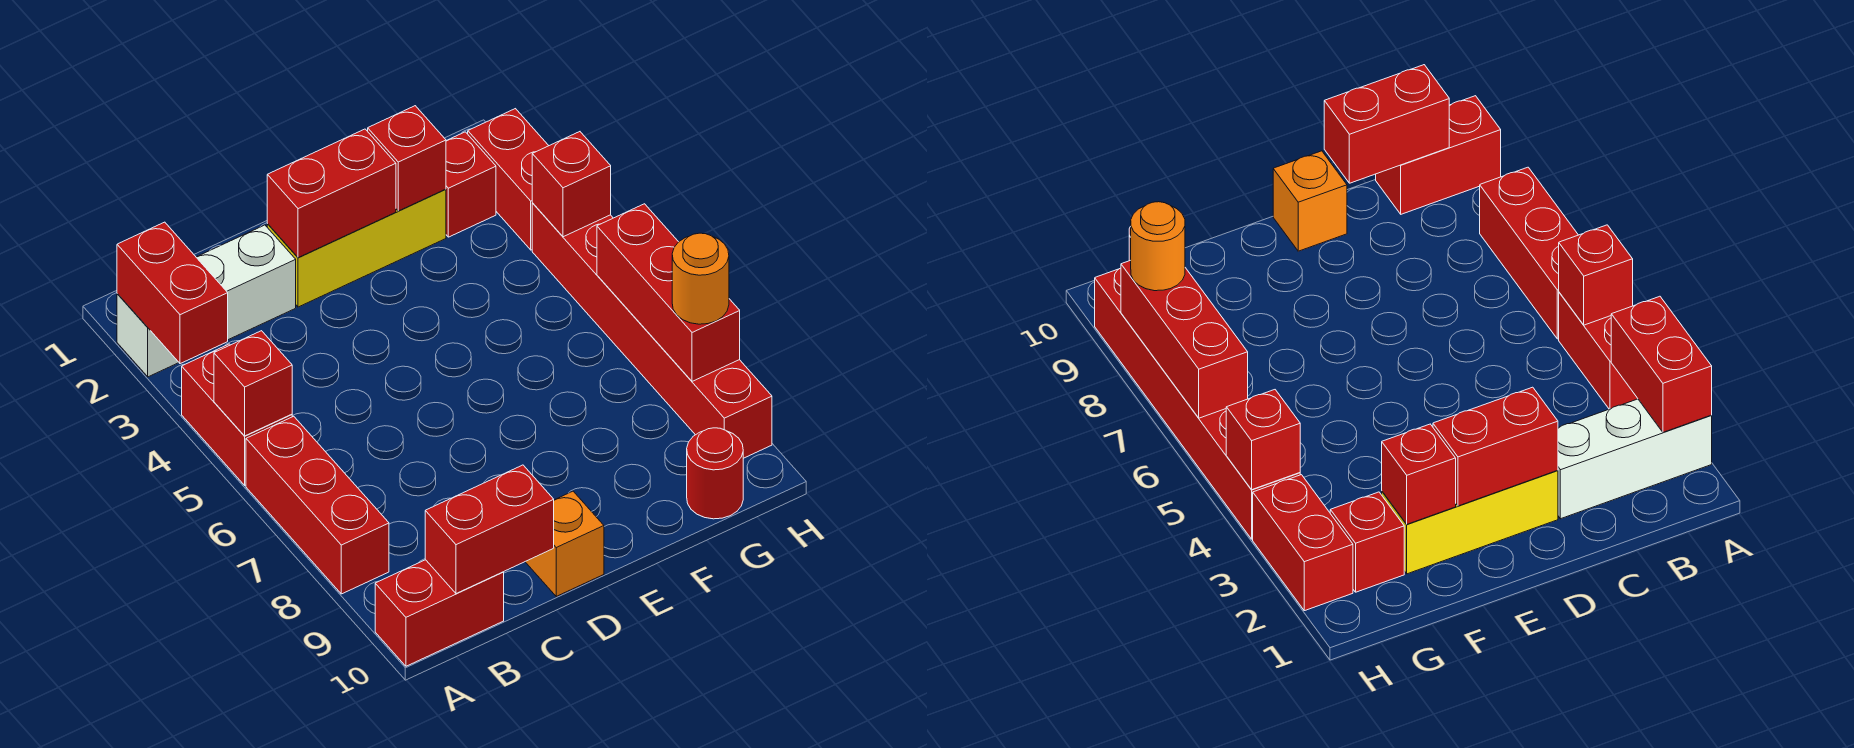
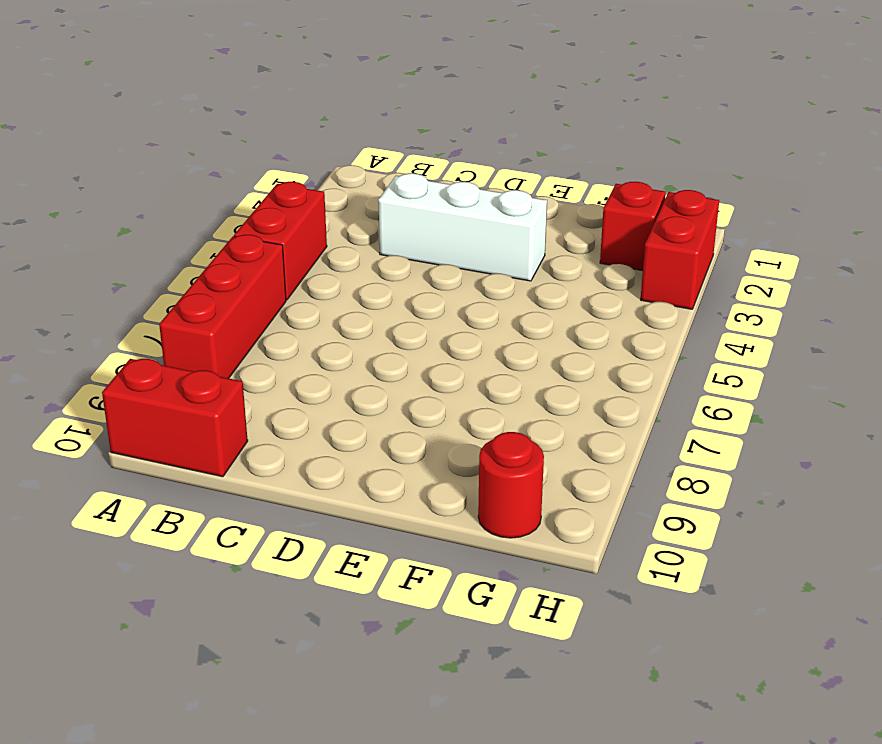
white brick C3:E3 level 1 -> white brick A2:C2 level 1
none -> yellow brick D2:F2 level 1
none -> orange brick D10 level 1
none -> red brick H4:H9 level 1

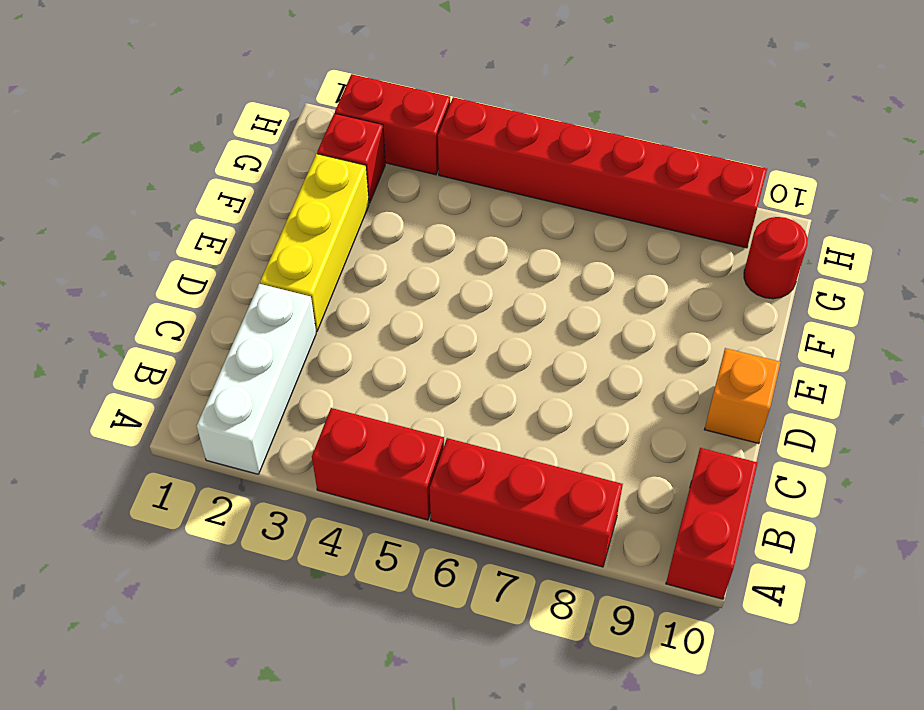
none -> red brick A2:A3 level 2
none -> red brick A5 level 2
none -> red brick B10:C10 level 2

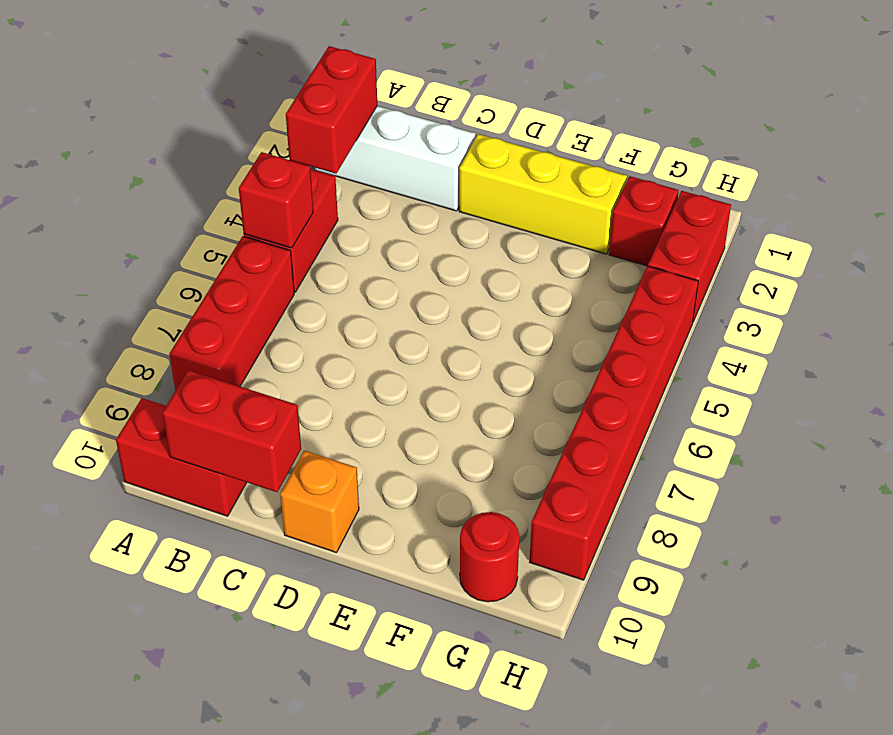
none -> red brick D2:E2 level 2
none -> red brick F2 level 2
none -> red brick H4 level 2

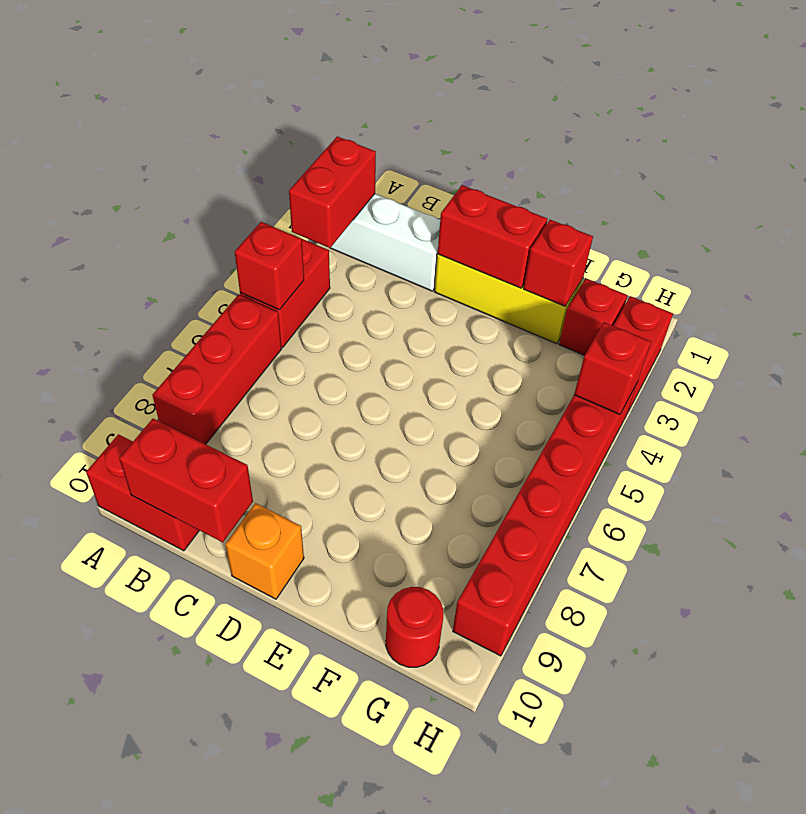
none -> red brick H6:H8 level 2
none -> orange round brick H8 level 3

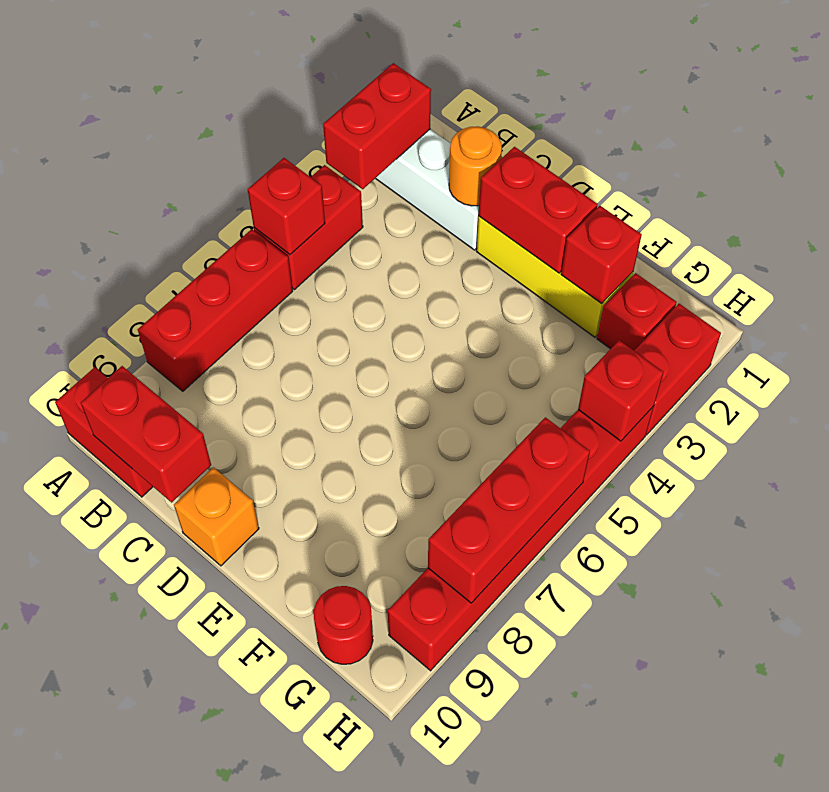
orange round brick C2 level 2 -> orange round brick H8 level 3

